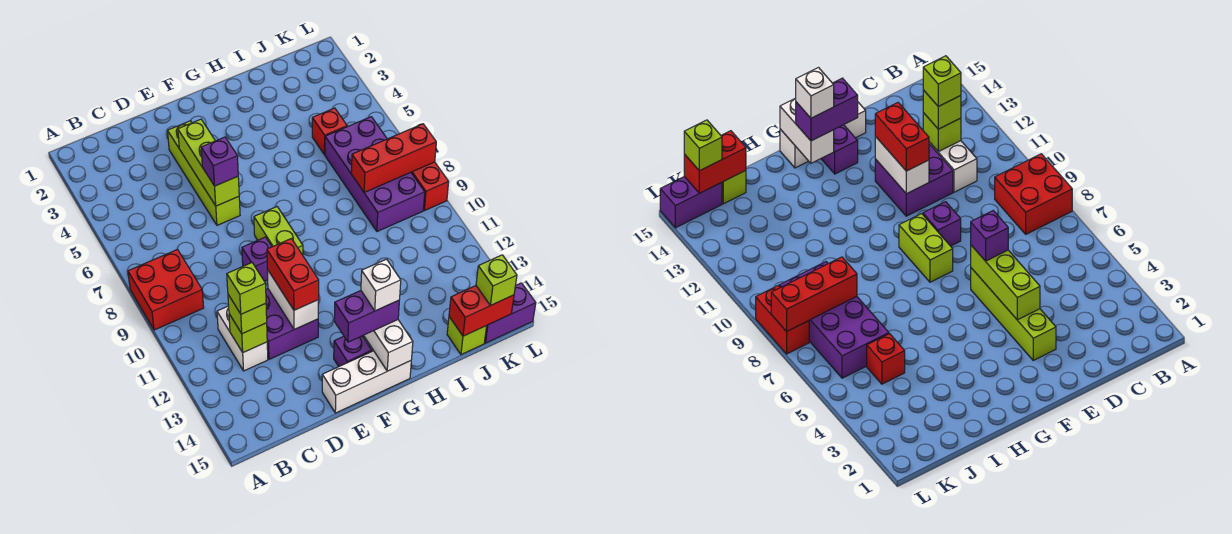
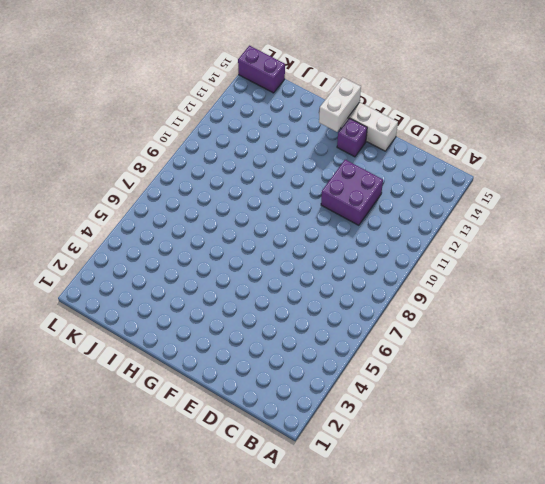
none -> red brick A8:B9 level 1
none -> white brick C11:C12 level 1
none -> lime brick E3:E6 level 1

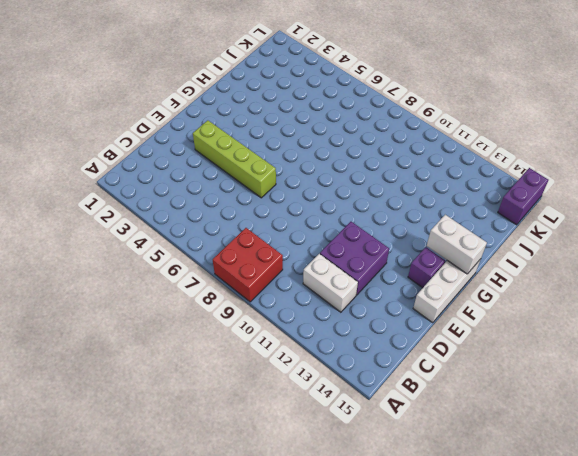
none -> purple brick E9 level 1
none -> lime brick F8:F9 level 1
none -> red brick J5 level 1

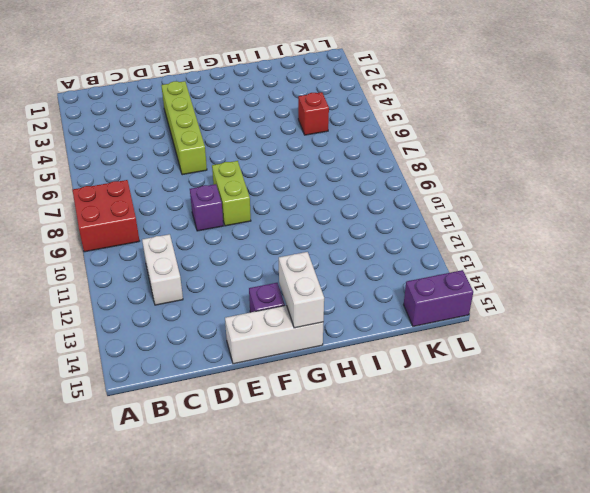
none -> purple brick D11:E12 level 1
none -> purple brick J6:K9 level 1
none -> lime brick J15 level 1

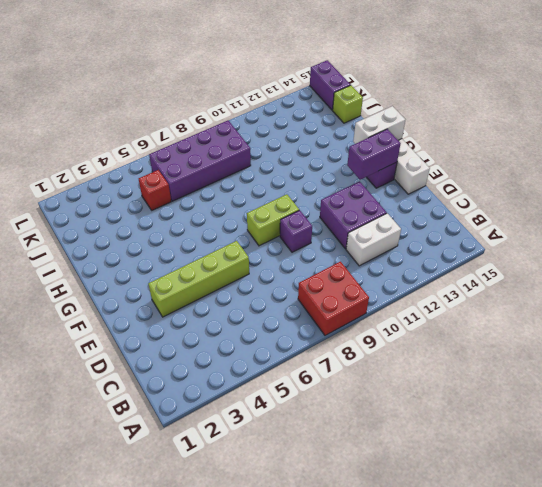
purple brick F13:F14 level 2 -> purple brick F14:G14 level 3
none -> red brick L8:L9 level 1
none -> lime brick C12 level 2
none -> lime brick E4:E6 level 2

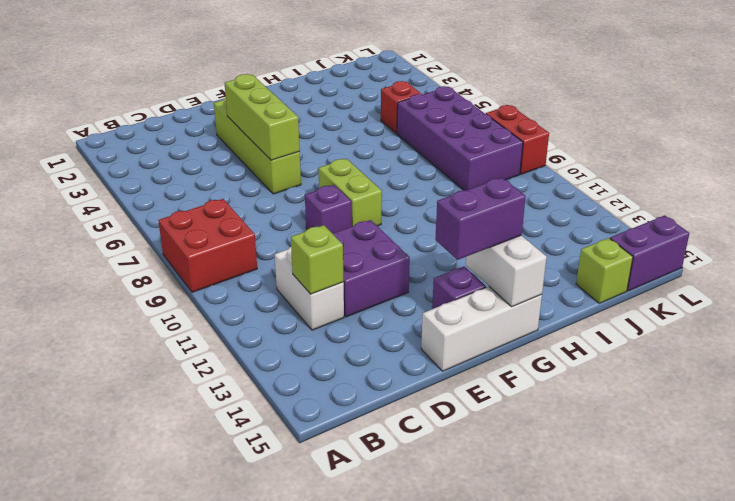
none -> white brick E11:E12 level 2
none -> red brick J8:L8 level 2
none -> red brick J15:K15 level 2

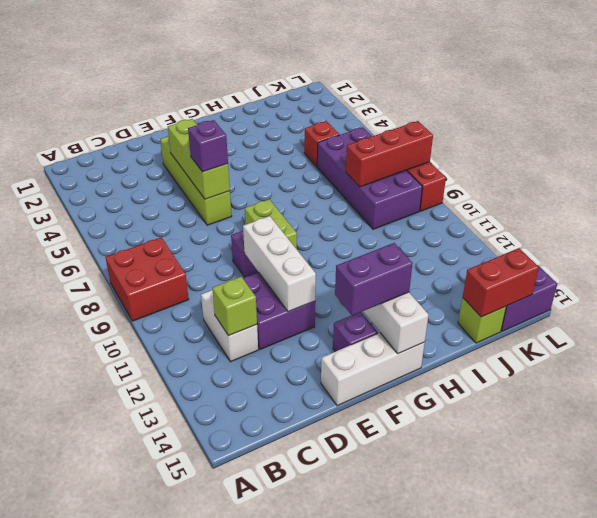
white brick E10:E12 level 2 -> white brick E11:E12 level 2
none -> lime brick C12 level 3
none -> red brick E11:E12 level 3
none -> lime brick K15 level 3

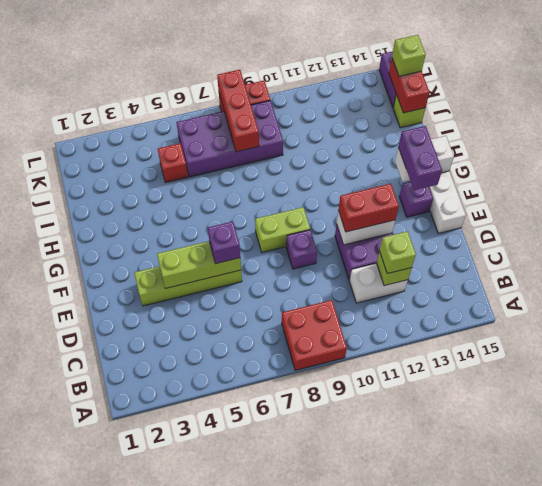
none -> lime brick C12 level 4
none -> white brick G14 level 4

